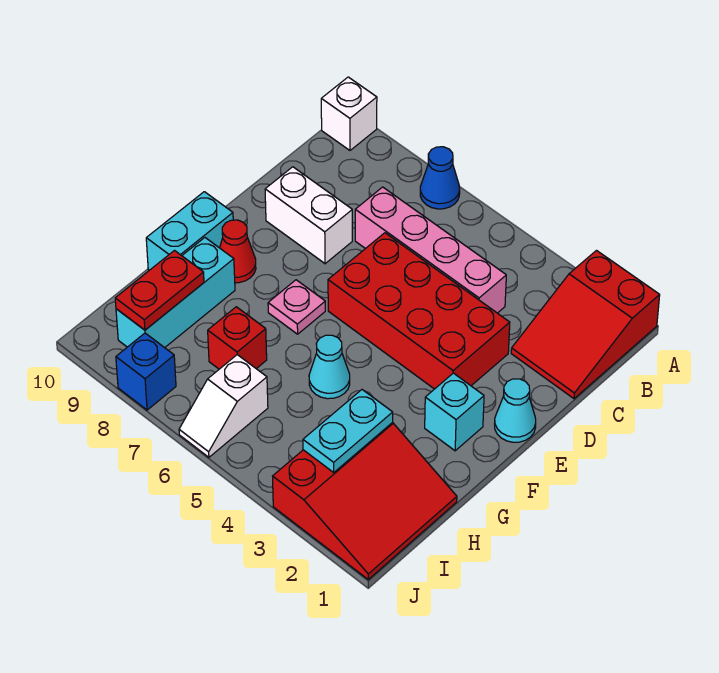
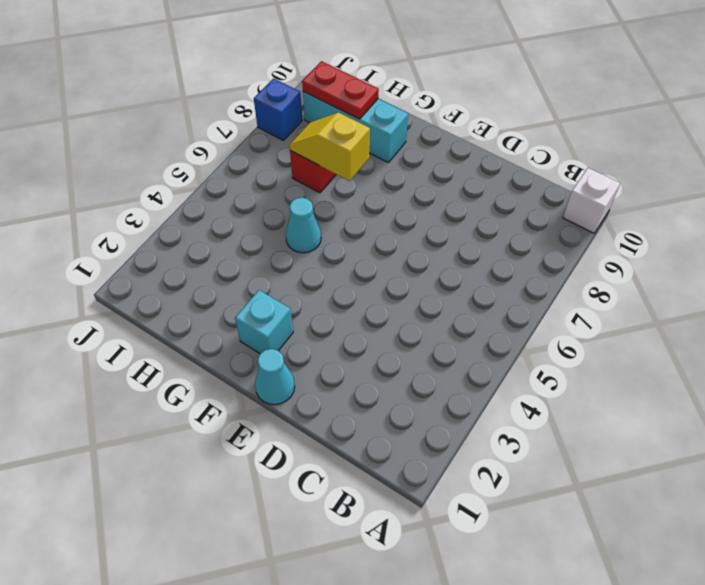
yellow slope G7:H7 level 2 top G -> none
none -> red slope A1:C2 level 1 top A
none -> blue cone A7 level 1
none -> pink brick C4:C7 level 1

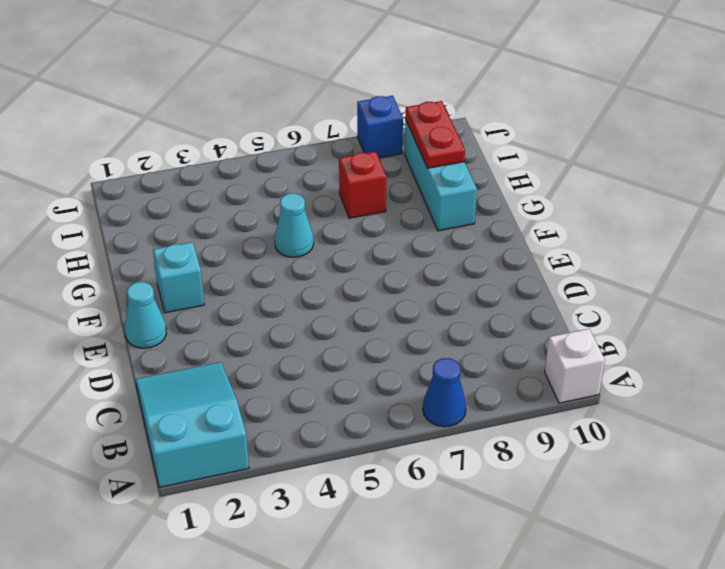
cyan slope A1:C2 level 1 top A -> red slope A1:C2 level 1 top A
none -> pink brick C4:C7 level 1
none -> red brick D3:E6 level 1
none -> white brick D8:D9 level 1

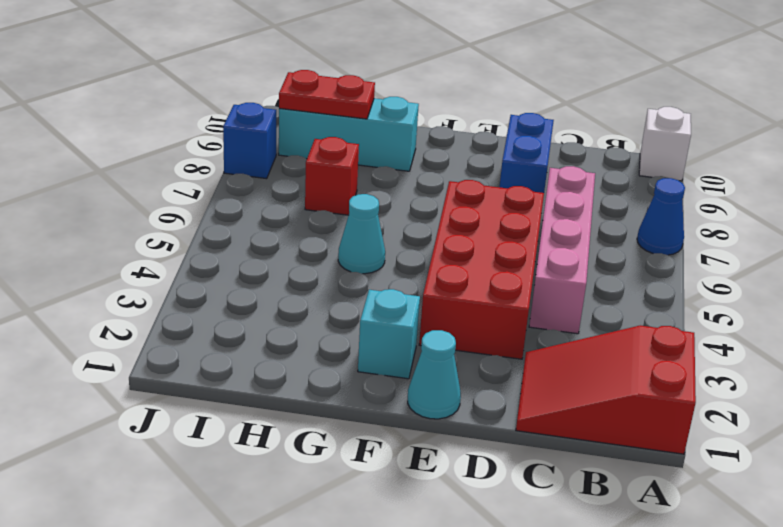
blue brick D8:D9 level 1 -> white brick D8:D9 level 1
none -> pink plate F7 level 1
none -> red cone F9 level 1
none -> cyan brick F10:G10 level 1

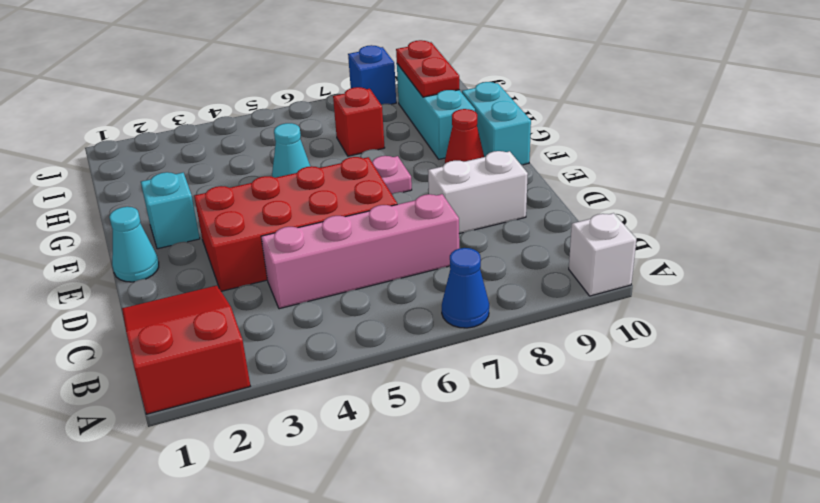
none -> red slope H1:J3 level 1 top 3
none -> white slope I6:J6 level 1 top I
none -> cyan plate H3:I3 level 2

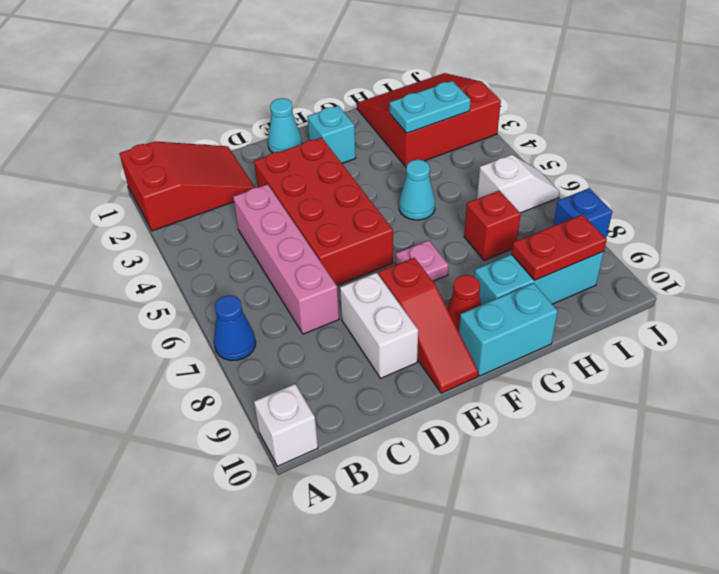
red slope E8:E10 level 1 top 8 -> none

